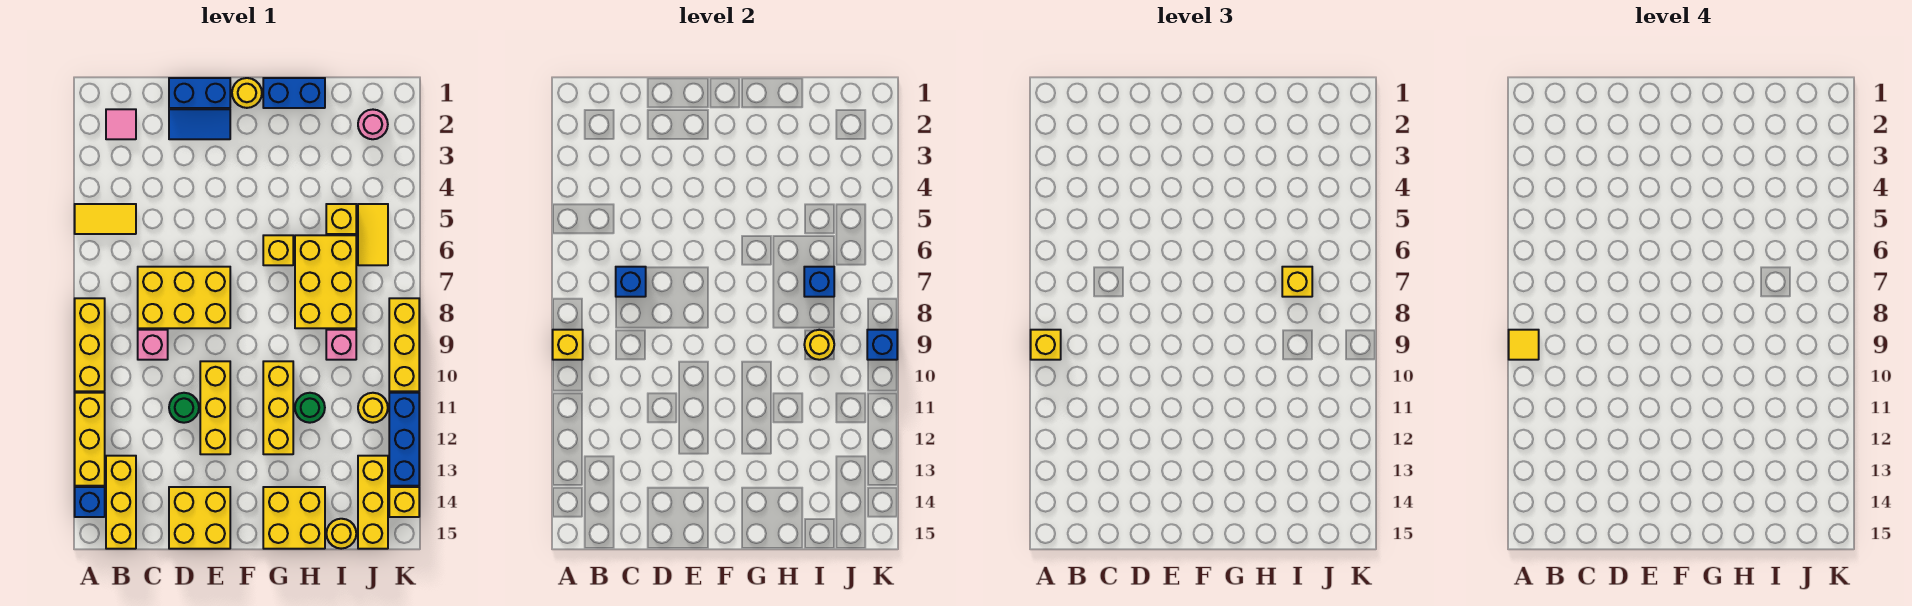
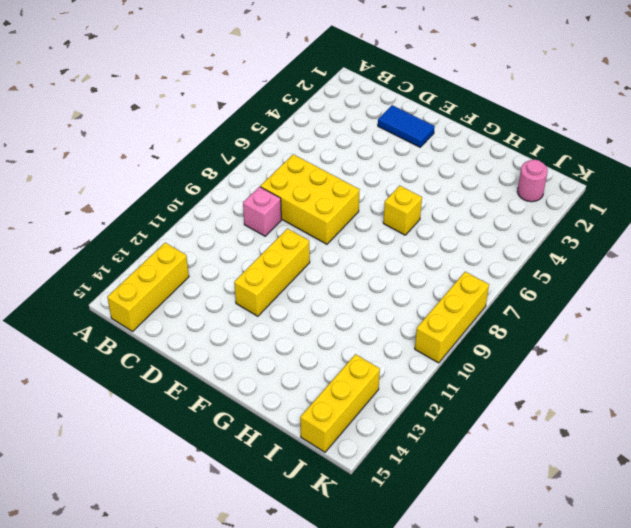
none -> yellow tile A5:B5 level 1
none -> yellow brick A8:A10 level 1
none -> yellow brick A11:A13 level 1
none -> blue brick A14 level 1

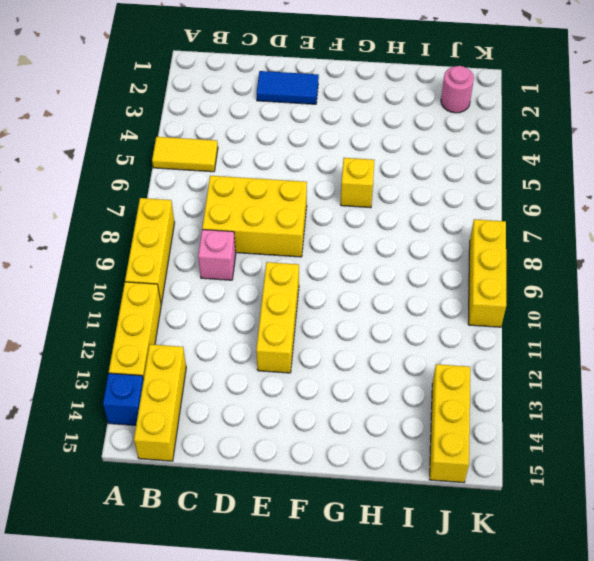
none -> pink tile B2 level 1
none -> blue brick D1:E1 level 1
none -> green round brick D11 level 1
none -> yellow brick D14:E15 level 1

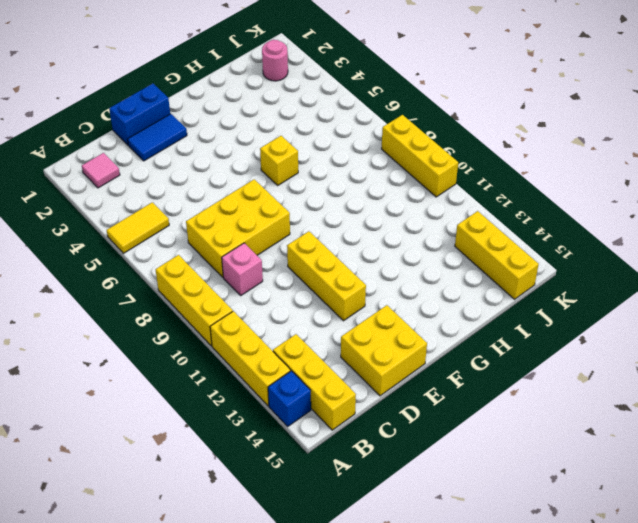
none -> green round brick D11 level 1
none -> yellow round brick F1 level 1
none -> blue brick G1:H1 level 1
none -> yellow brick G10:G12 level 1

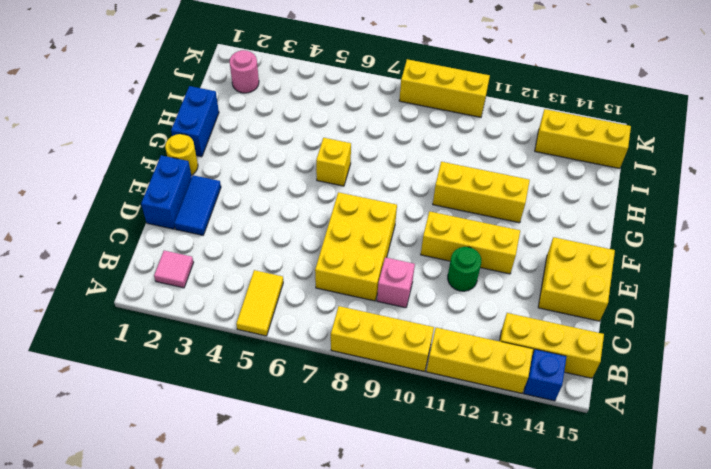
none -> yellow brick G14:H15 level 1
none -> yellow brick H6:I8 level 1
none -> green round brick H11 level 1
none -> yellow brick I5 level 1

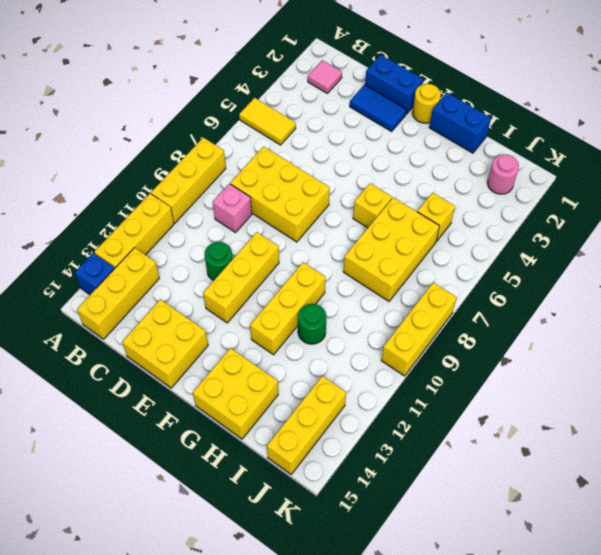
none -> pink brick I9 level 1
none -> yellow round brick I15 level 1
none -> yellow tile J5:J6 level 1
none -> yellow round brick J11 level 1

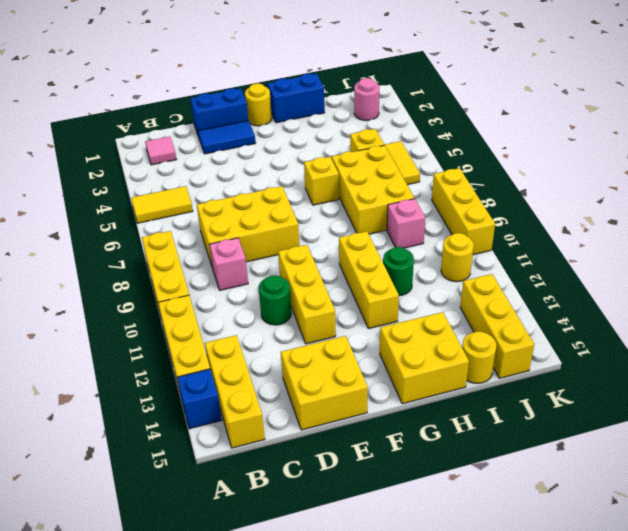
none -> blue brick K11:K13 level 1
none -> yellow brick K14 level 1
none -> yellow brick A9 level 2
none -> blue brick C7 level 2

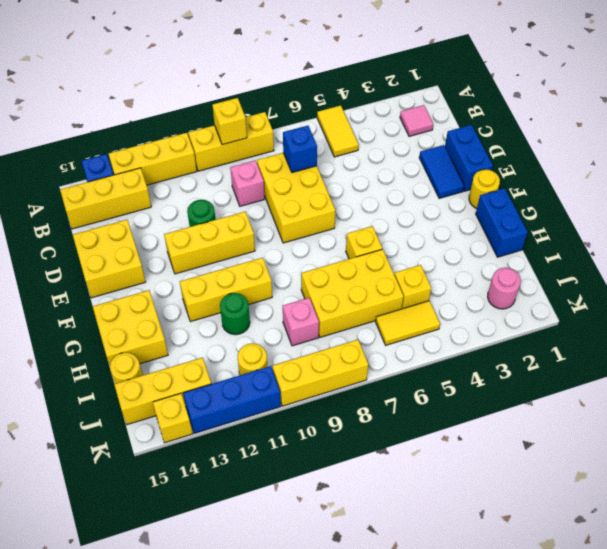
none -> blue brick I7 level 2
none -> yellow round brick I9 level 2
none -> blue brick K9 level 2
none -> yellow brick A9 level 3

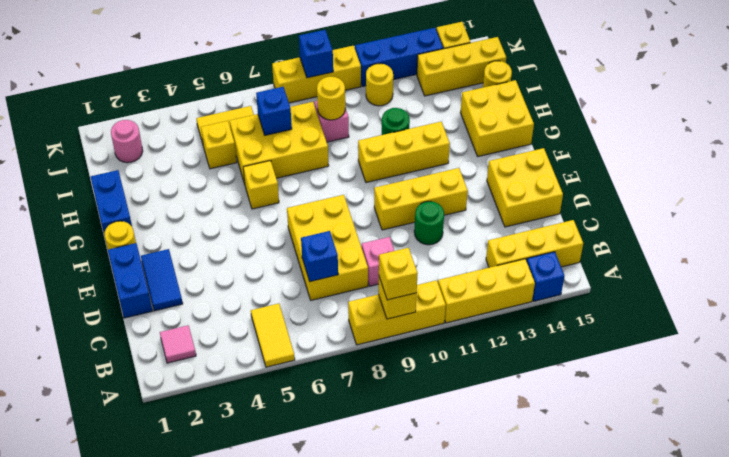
none -> yellow brick I7 level 3
none -> yellow tile A9 level 4

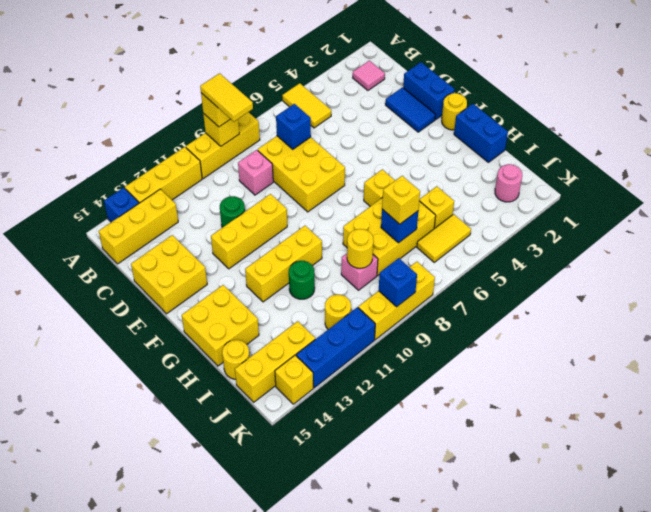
yellow tile A9:B9 level 4 -> yellow tile A9 level 4

